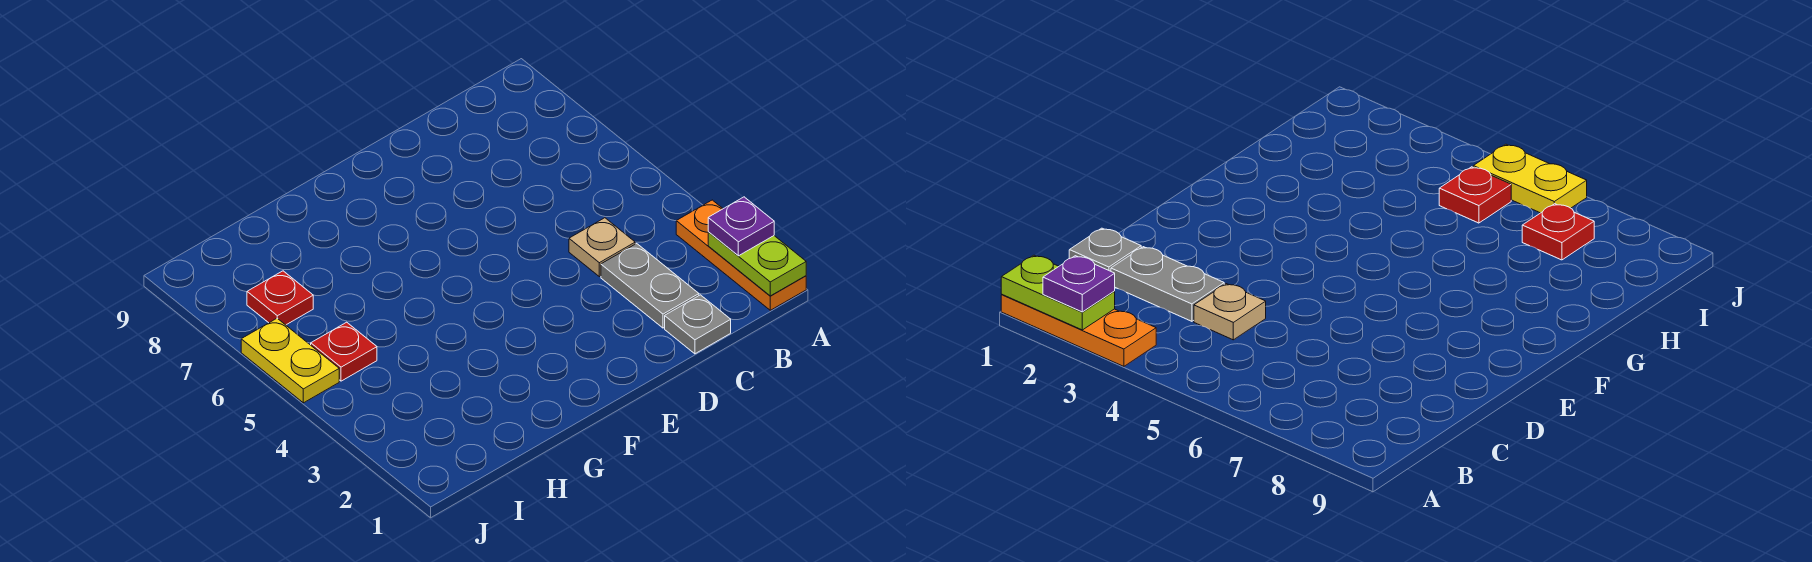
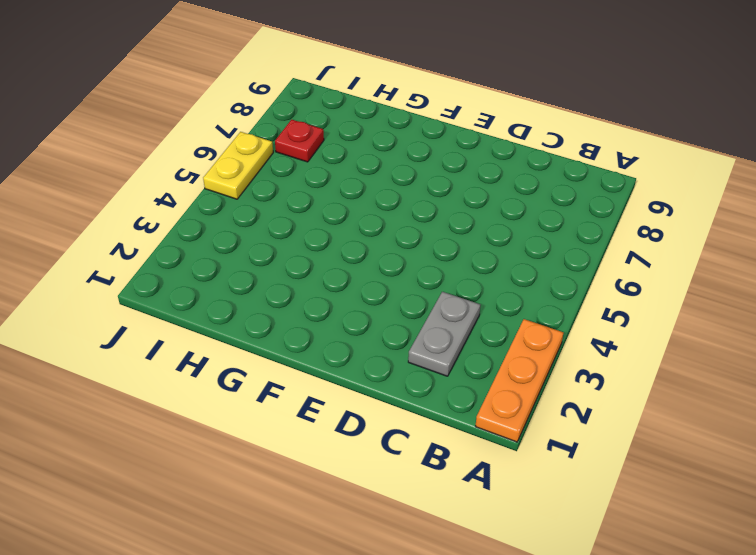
none -> grey plate C1 level 1
none -> tan plate C4 level 1

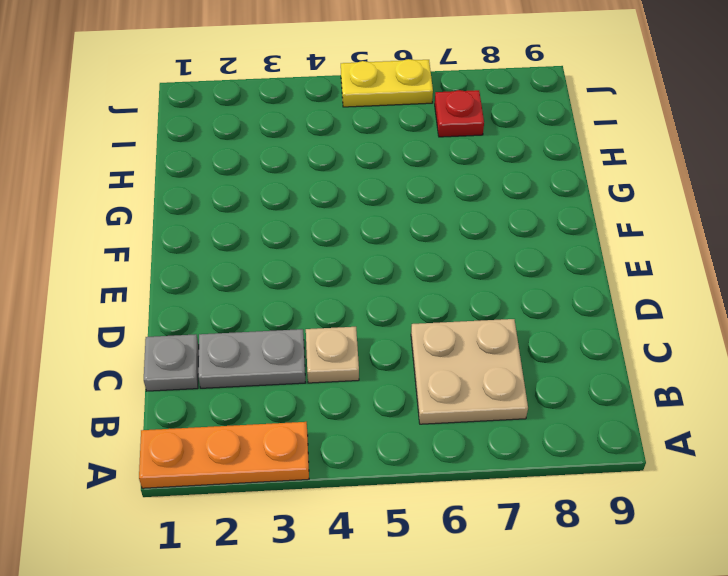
tan plate B6:C7 level 1 -> none
none -> red plate I5 level 1
none -> lime plate A1:A2 level 2

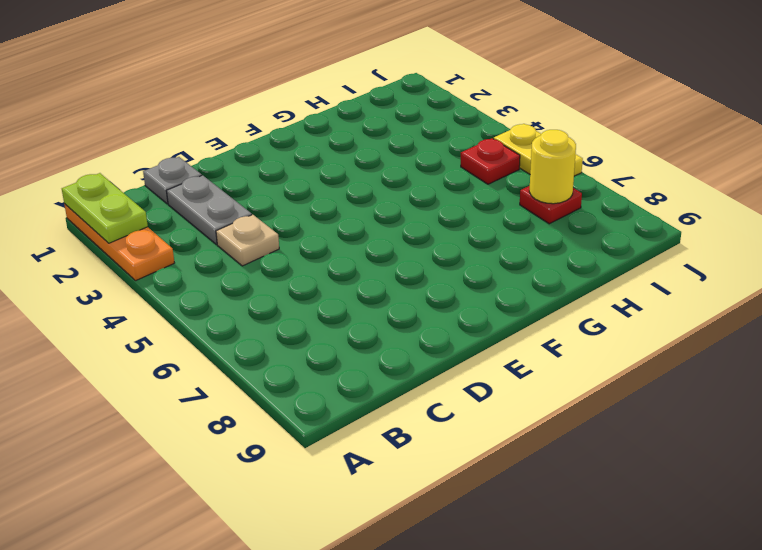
yellow round brick I7 level 2 -> none
none -> purple plate A2 level 3

